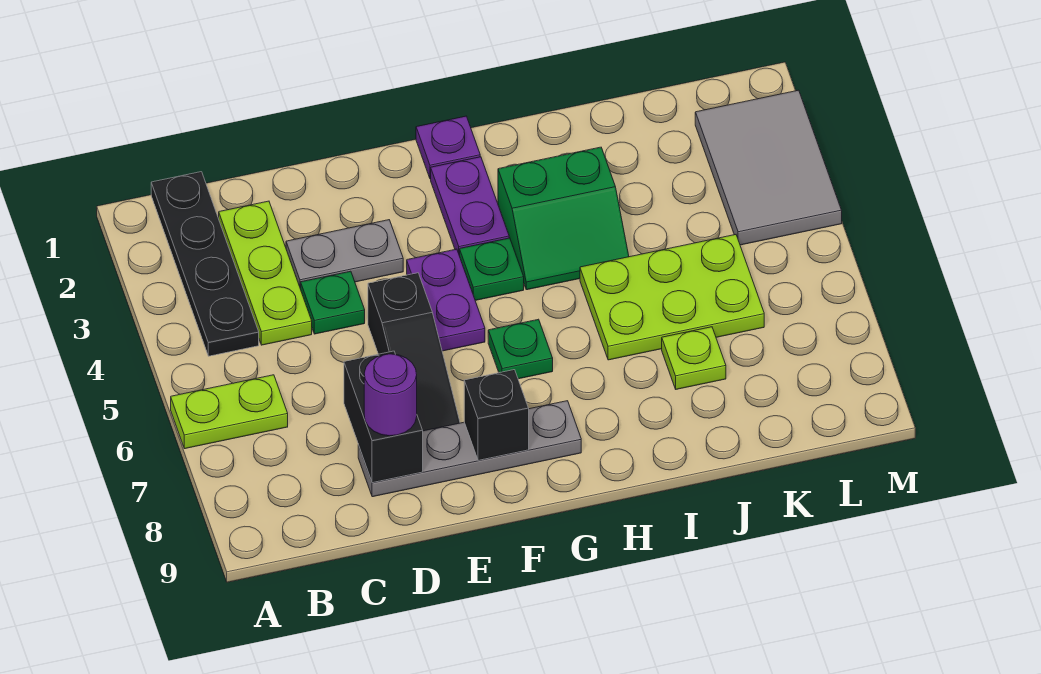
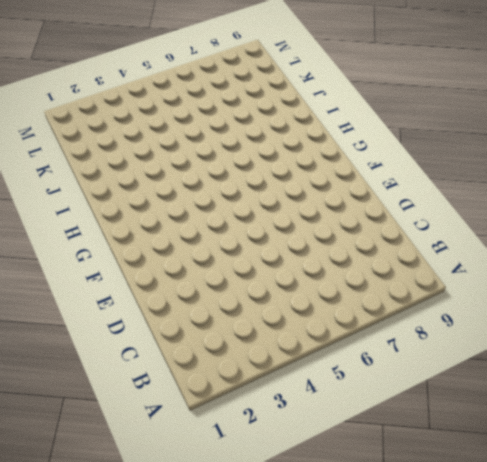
none -> lime plate A6:B6 level 1
none -> black plate B1:B4 level 1
none -> lime plate C2:C4 level 1

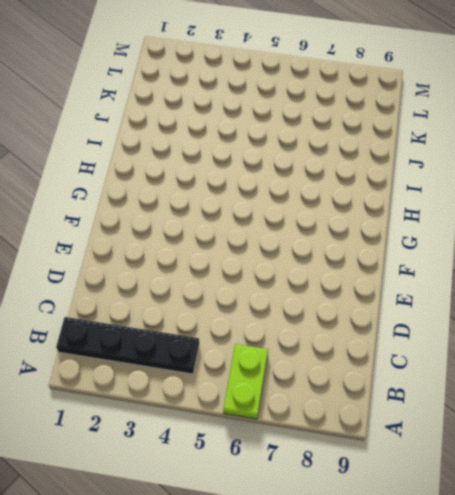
none -> lime plate C2:C4 level 1
none -> grey plate D3:E3 level 1
none -> green plate D4 level 1

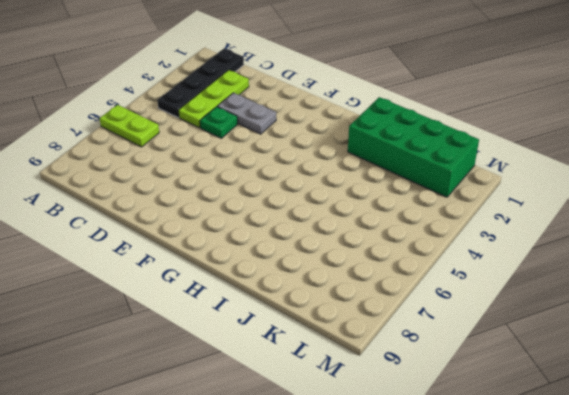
green brick I1:L2 level 1 -> grey tile L2:M4 level 1
none -> grey plate D8:G8 level 1
none -> black slope E5:E7 level 1 top 5
none -> purple plate F4:F5 level 1

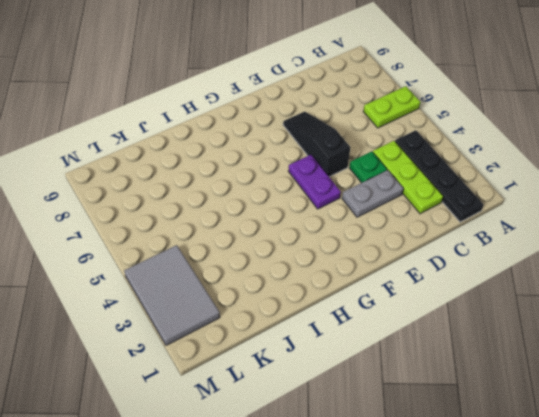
none -> grey plate D8:G8 level 1
none -> purple plate G1 level 1
none -> purple plate G2:G3 level 1

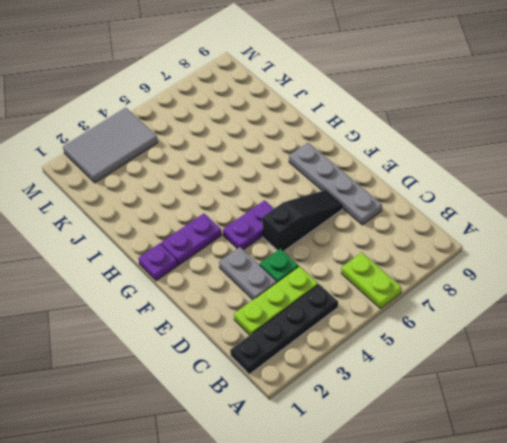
none -> green plate G4 level 1
none -> green plate G6 level 1
none -> green slope H3:I4 level 1 top 3

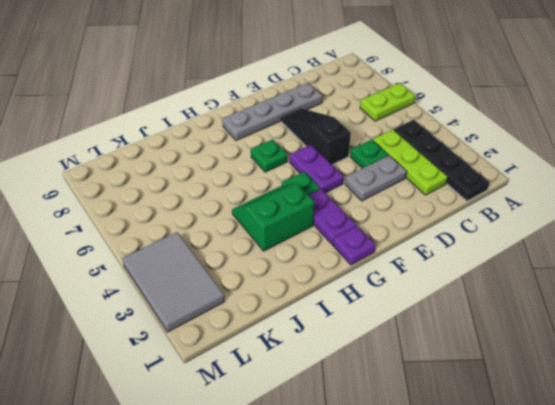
none -> lime plate I5:K6 level 1
none -> lime plate J7 level 1
none -> black brick D7:D8 level 2

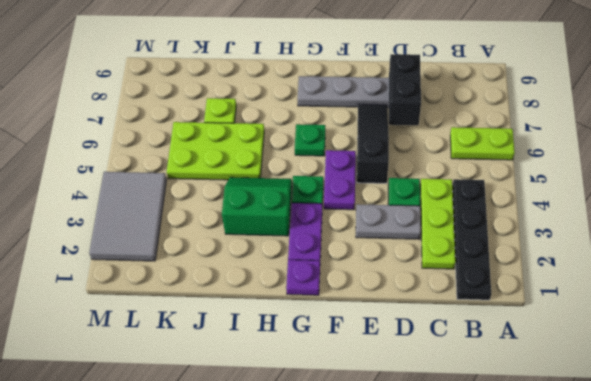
none -> black brick F8 level 2
none -> purple round brick D8 level 3

